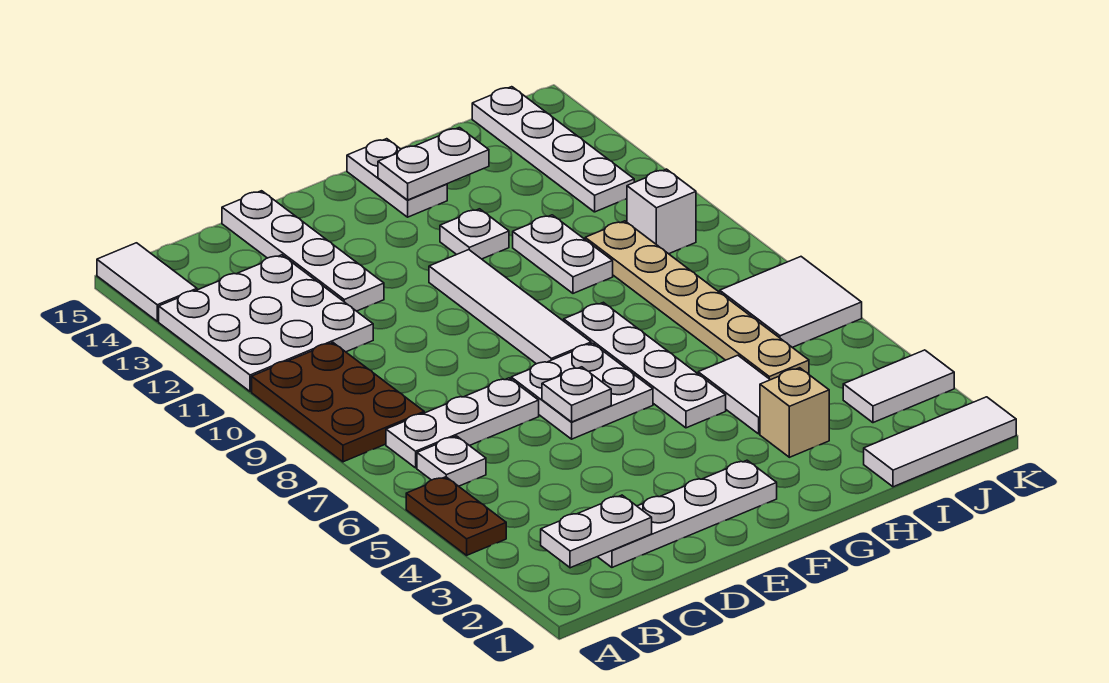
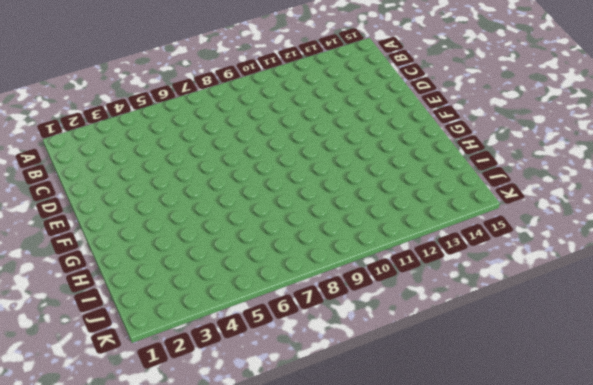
none -> brown plate A4:A5 level 1
none -> brown plate A8:B10 level 1
none -> white plate A11:C13 level 1

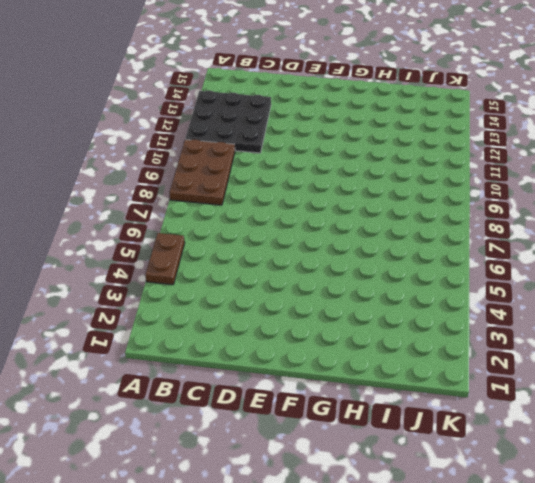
black plate A11:C13 level 1 -> white plate A11:C13 level 1
none -> white tile A14:A15 level 1
none -> white plate B6 level 1
none -> white plate B7:D7 level 1

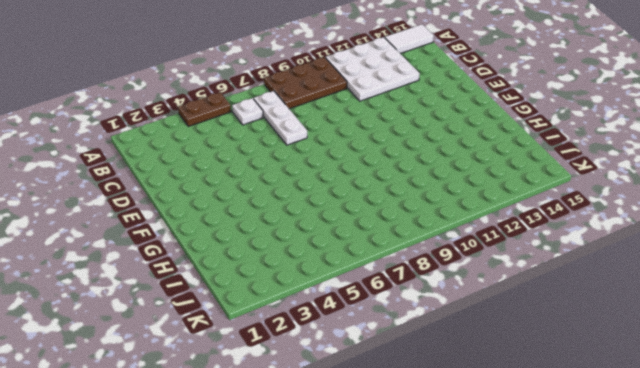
none -> white plate C2:F2 level 1
none -> white plate D12:D15 level 1
none -> white plate E6:F7 level 1

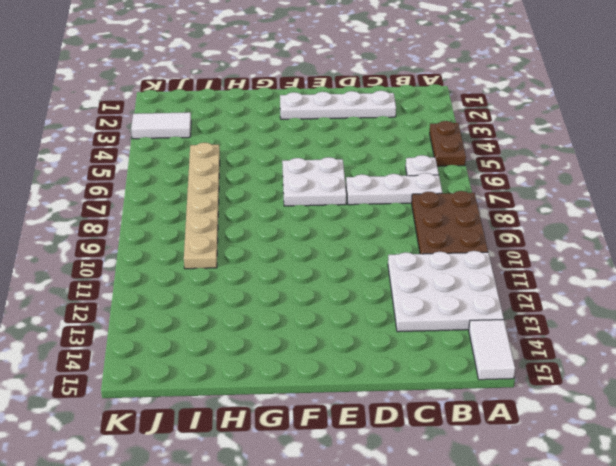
none -> white plate D12:D15 level 1
none -> white tile F8:F11 level 1
none -> white plate G5:G8 level 1

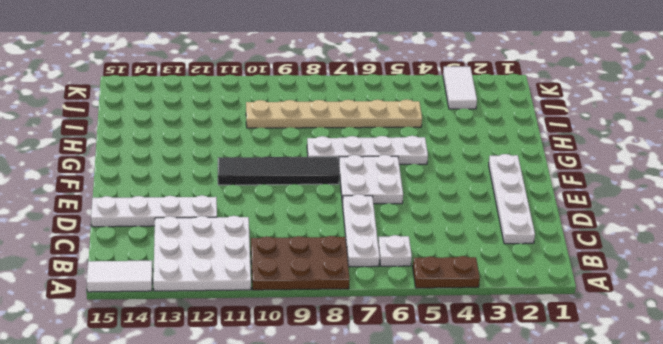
black tile F8:F11 level 1 -> white tile F8:F11 level 1
none -> white plate G12 level 1
none -> white plate G14:G15 level 1
none -> tan brick H3 level 1

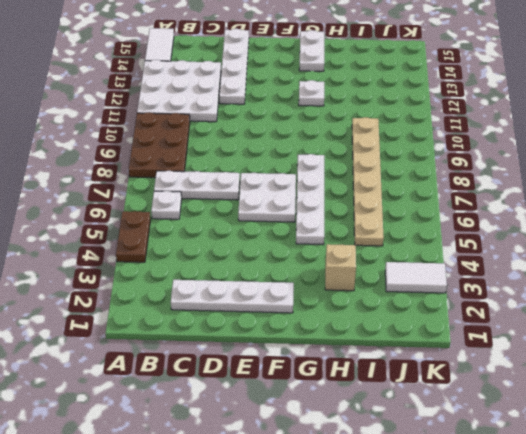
none -> white tile F8:F11 level 1
none -> white tile H4:H5 level 1
none -> white plate H10:H11 level 1

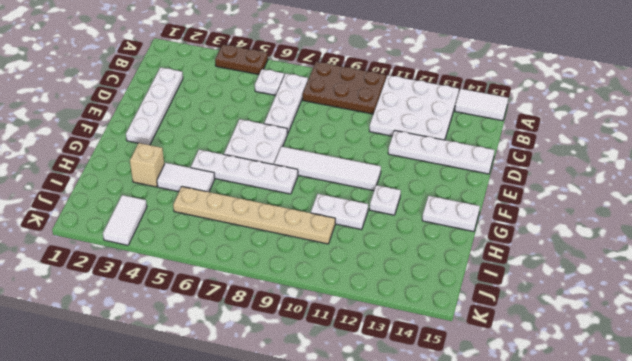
none -> white tile I1:K1 level 1
none -> white tile J6:K7 level 1
none -> white brick J10 level 1

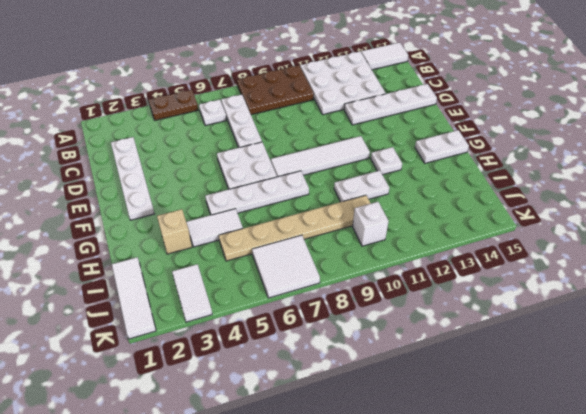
none -> white plate J12:J15 level 1
none -> white plate B2:C2 level 2
none -> white plate E6 level 2

